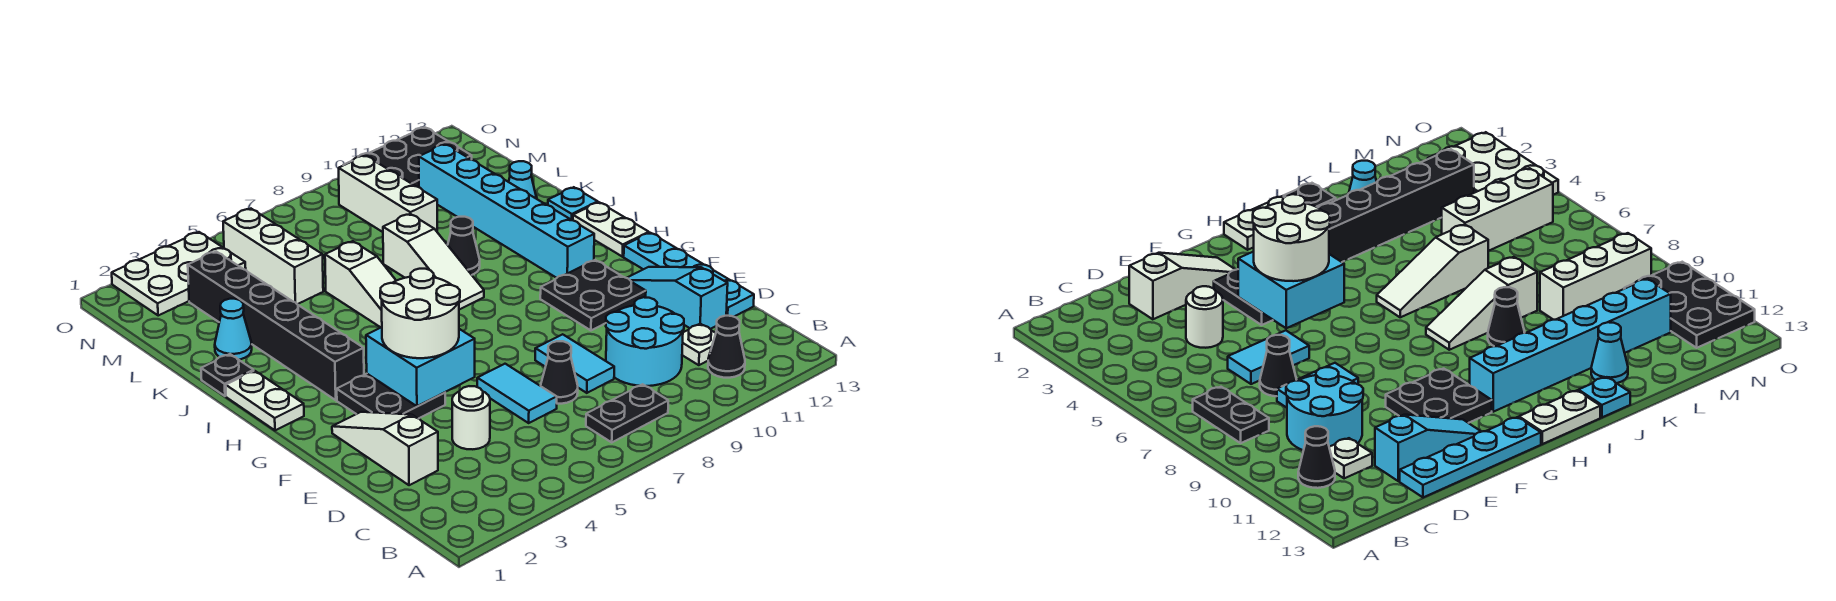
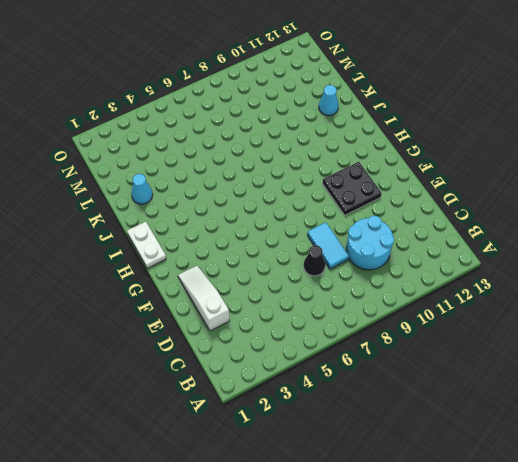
none -> black plate B7:B8 level 1
none -> black cone B11 level 1
none -> white plate C11 level 1
none -> white round brick D4 level 1

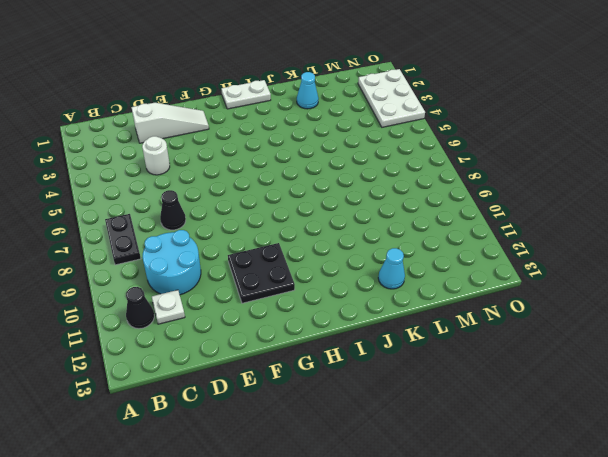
none -> cyan tile D6:E6 level 1
none -> cyan tile D8:E8 level 1
none -> cyan slope D12:F12 level 1 top D
none -> cyan plate D13:G13 level 1

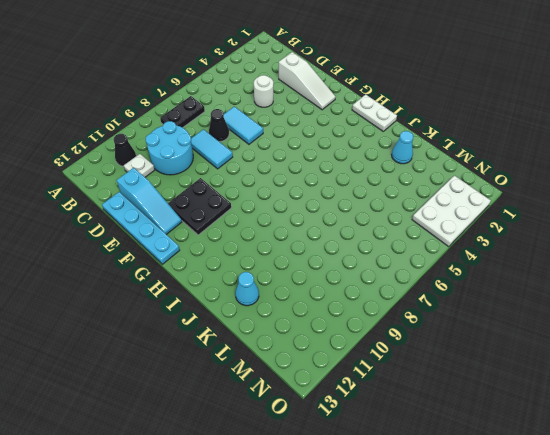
none -> black plate F3:G4 level 1
none -> black brick H3:M3 level 1
none -> cyan brick H11:M11 level 1
none -> white plate H13:I13 level 1

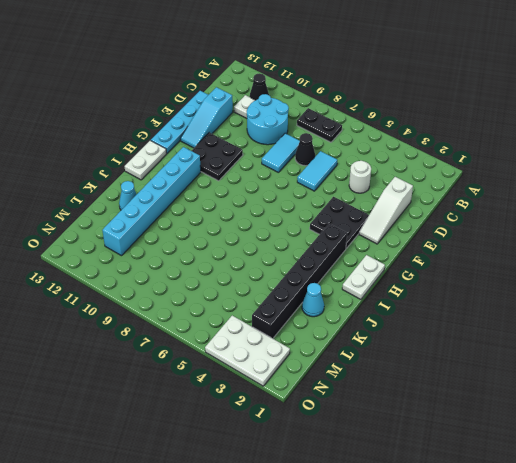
none -> white slope I6:K6 level 1 top K
none -> white slope I8:K8 level 1 top K
none -> black plate J1 level 1
none -> black cone J9 level 1

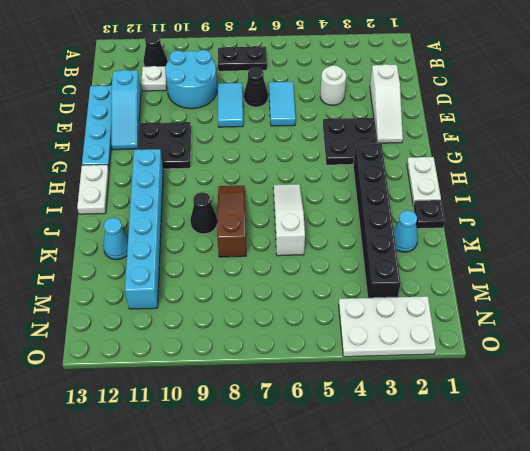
brown slope I8:K8 level 1 top K -> white slope I8:K8 level 1 top K
none -> cyan plate J13 level 1
none -> white brick L5:N5 level 1
none -> white brick L9:N9 level 1
none -> black plate N10:O12 level 1

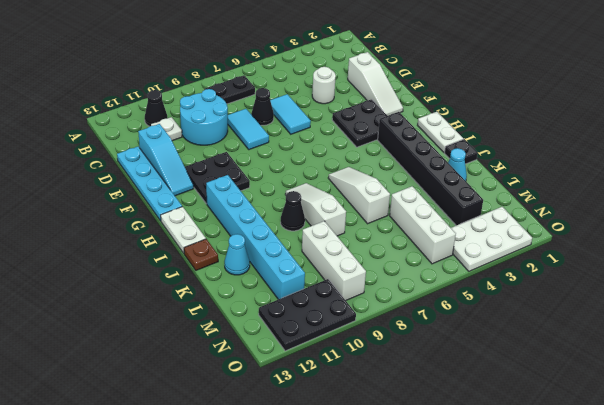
brown plate J13 level 1 -> cyan plate J13 level 1
none -> cyan brick F4:G5 level 2
none -> white round brick F4:G5 level 3

